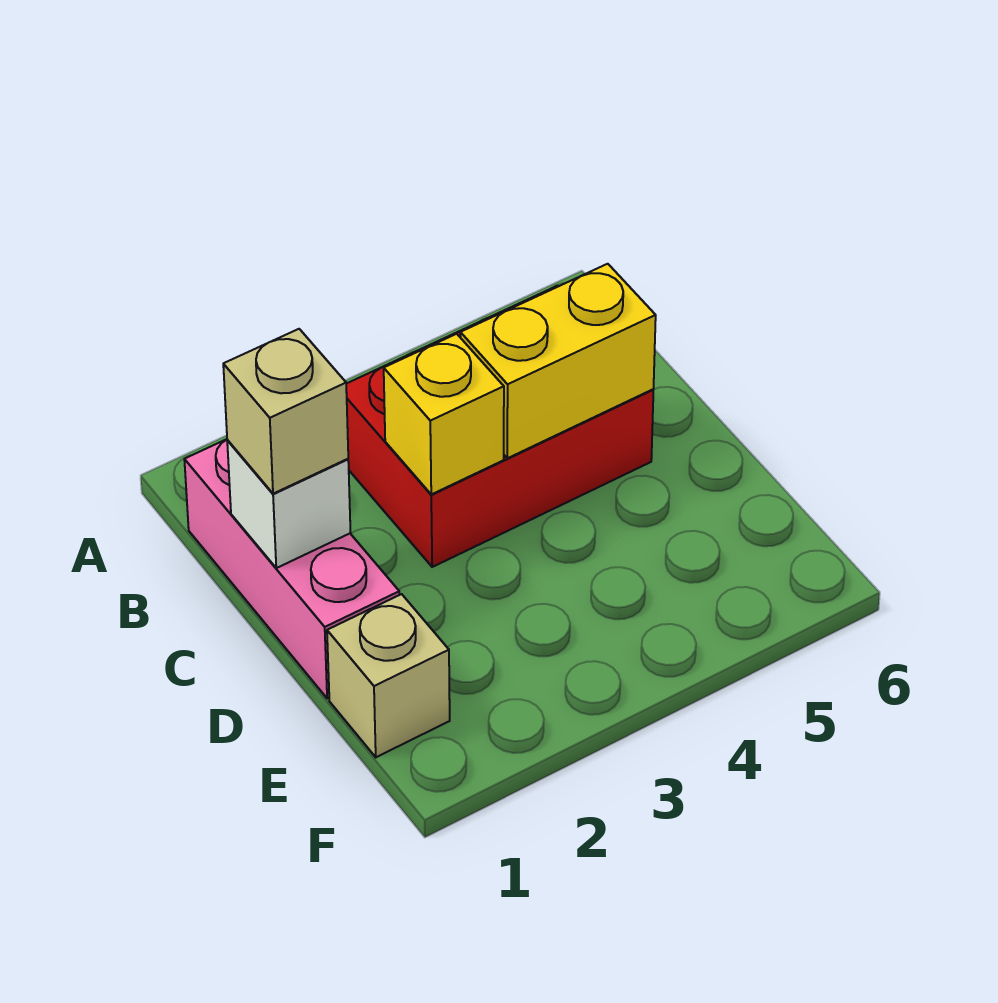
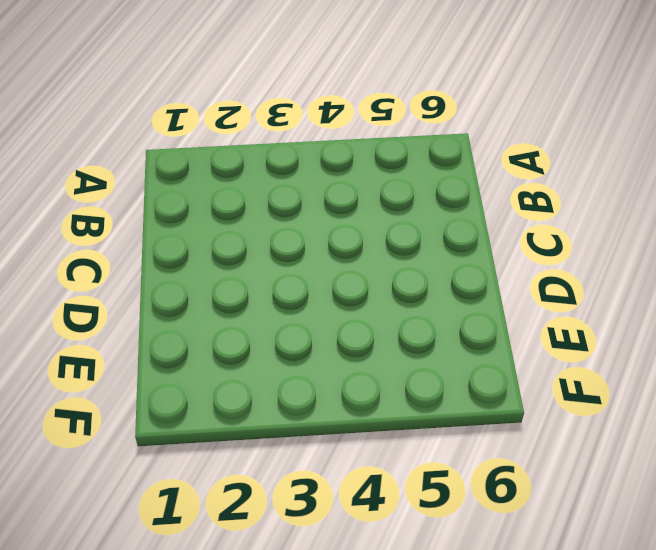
none -> pink brick B1:D1 level 1
none -> red brick B3:C5 level 1

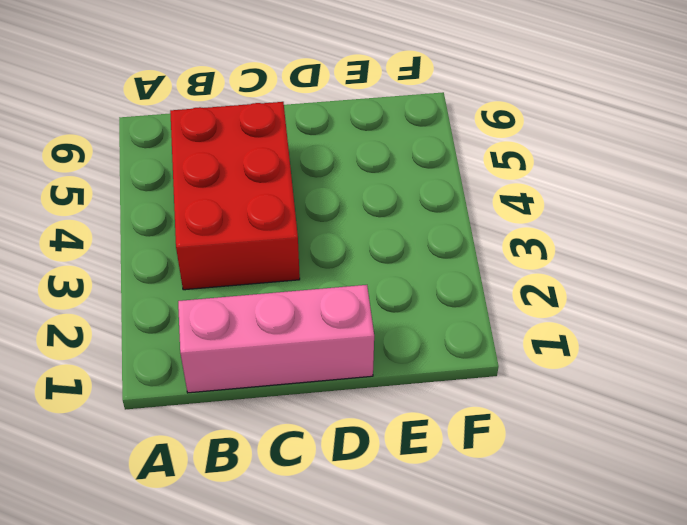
none -> tan brick E1 level 1
none -> white brick C1 level 2

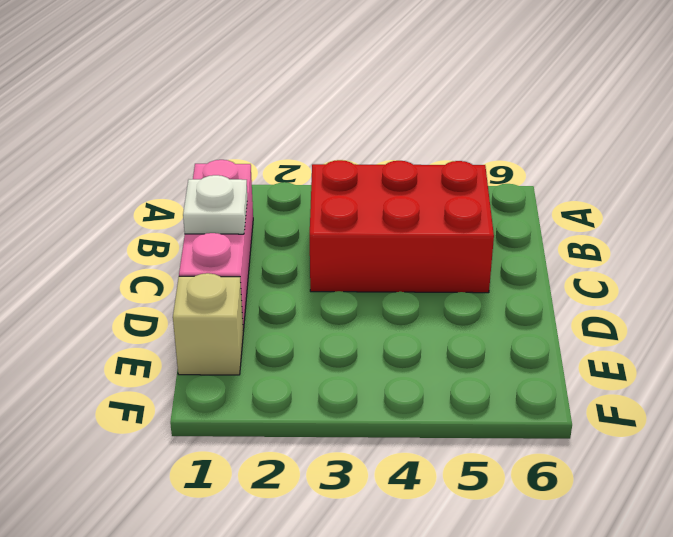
white plate C1 level 2 -> white brick C1 level 2
none -> yellow brick C3 level 2
none -> yellow brick C4:C5 level 2

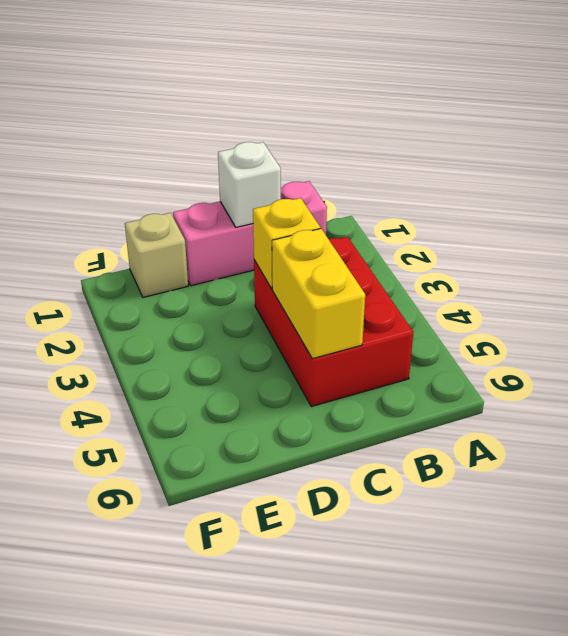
none -> tan brick C1 level 3

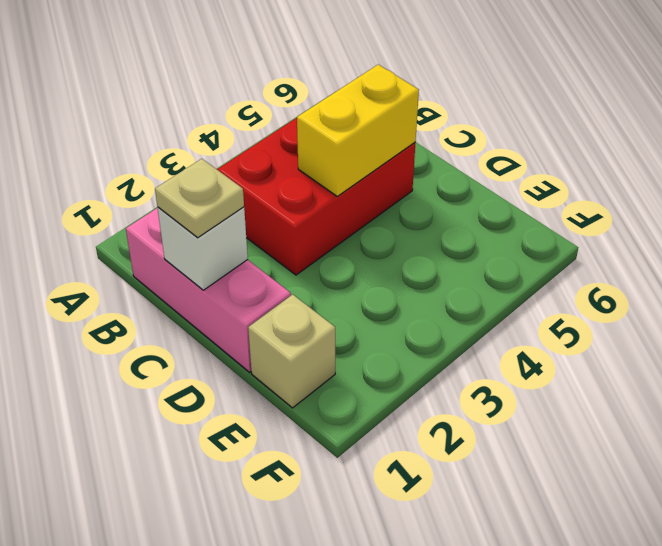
tan plate C1 level 3 -> tan brick C1 level 3
none -> yellow brick C3 level 2

